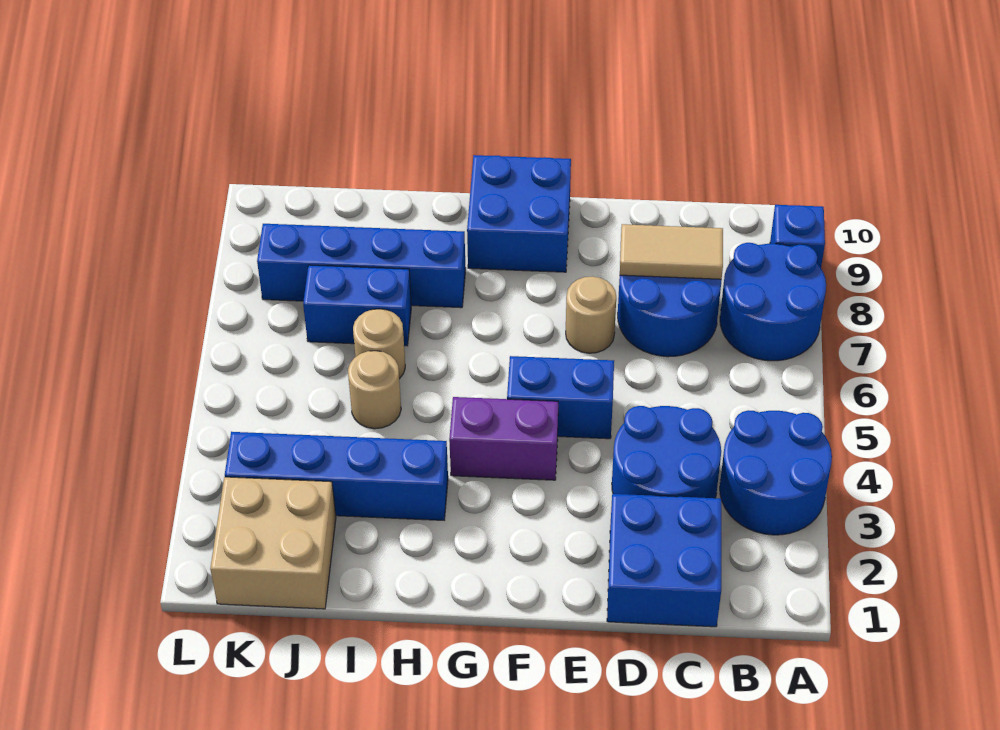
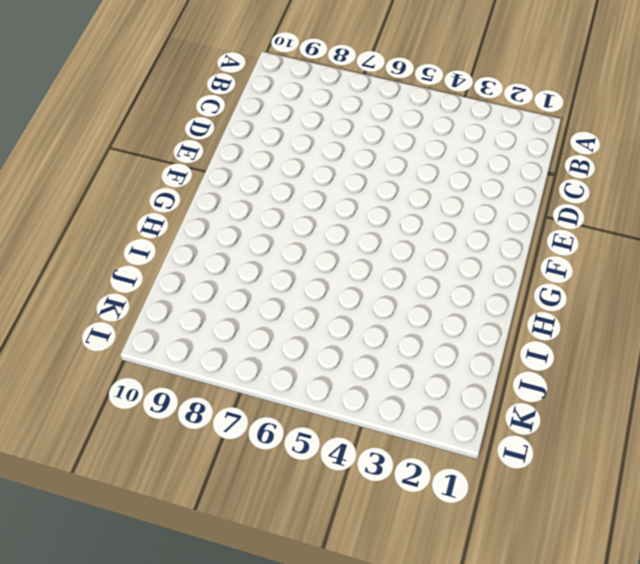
none -> blue round brick A3:B4 level 1
none -> blue round brick A7:B8 level 1
none -> blue brick A9 level 1

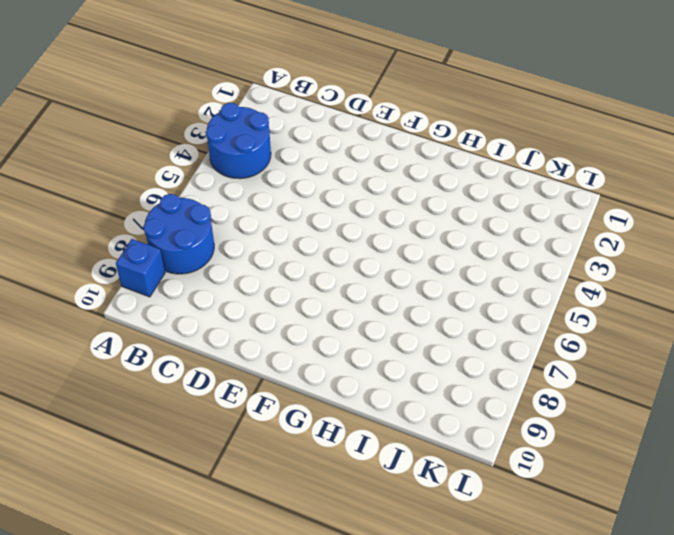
none -> blue brick C1:D2 level 1
none -> blue round brick C3:D4 level 1
none -> blue round brick C7:D8 level 1

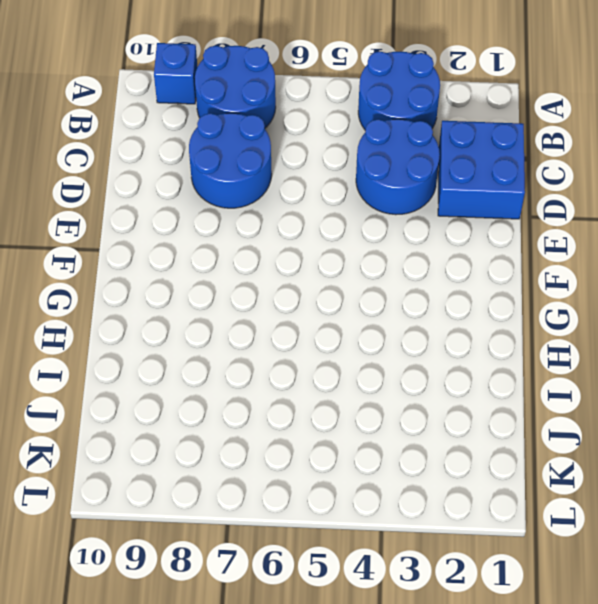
none -> blue brick E5:F5 level 1
none -> tan round brick E7 level 1
none -> purple brick F4:G4 level 1

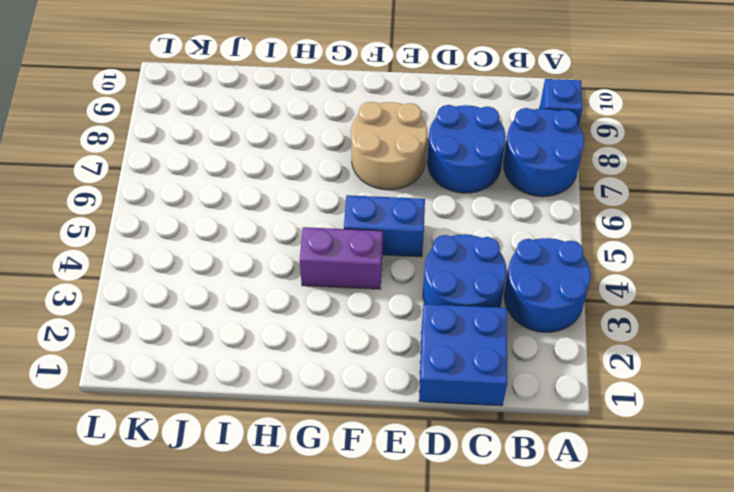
tan round brick E7:F8 level 1 -> tan round brick E7 level 1
none -> blue brick F9:G10 level 1
none -> blue brick H3:K3 level 1
none -> blue brick H8:K8 level 1

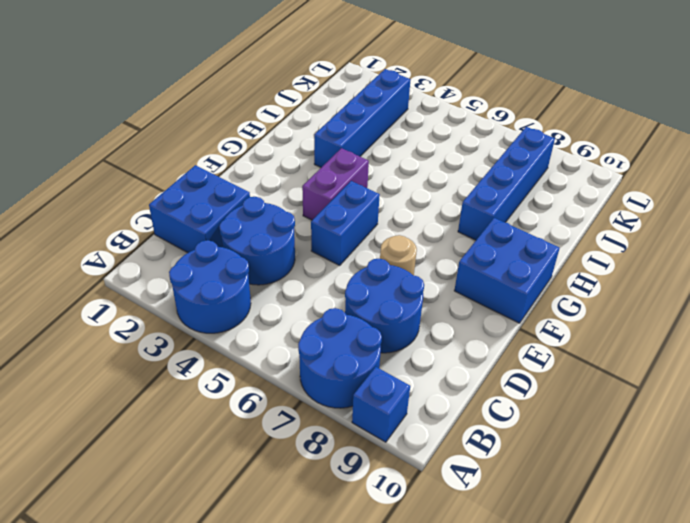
none -> tan round brick I5 level 1
none -> tan round brick I6 level 1
none -> blue brick I7:J7 level 1

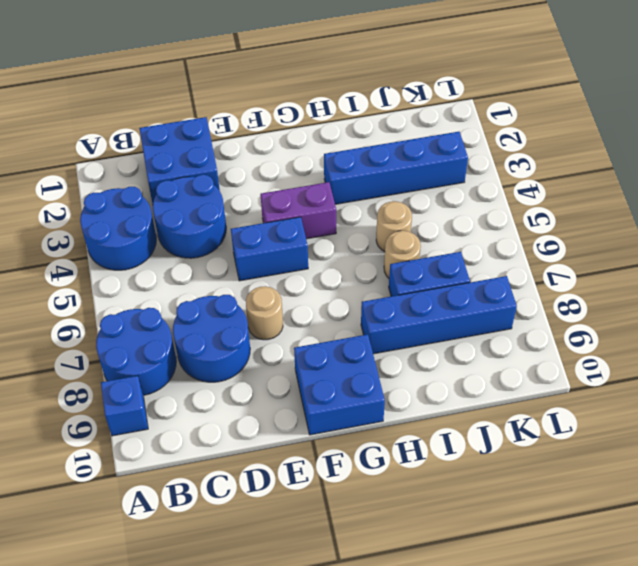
none -> tan brick J1:K2 level 1
none -> tan tile C8:D8 level 2

